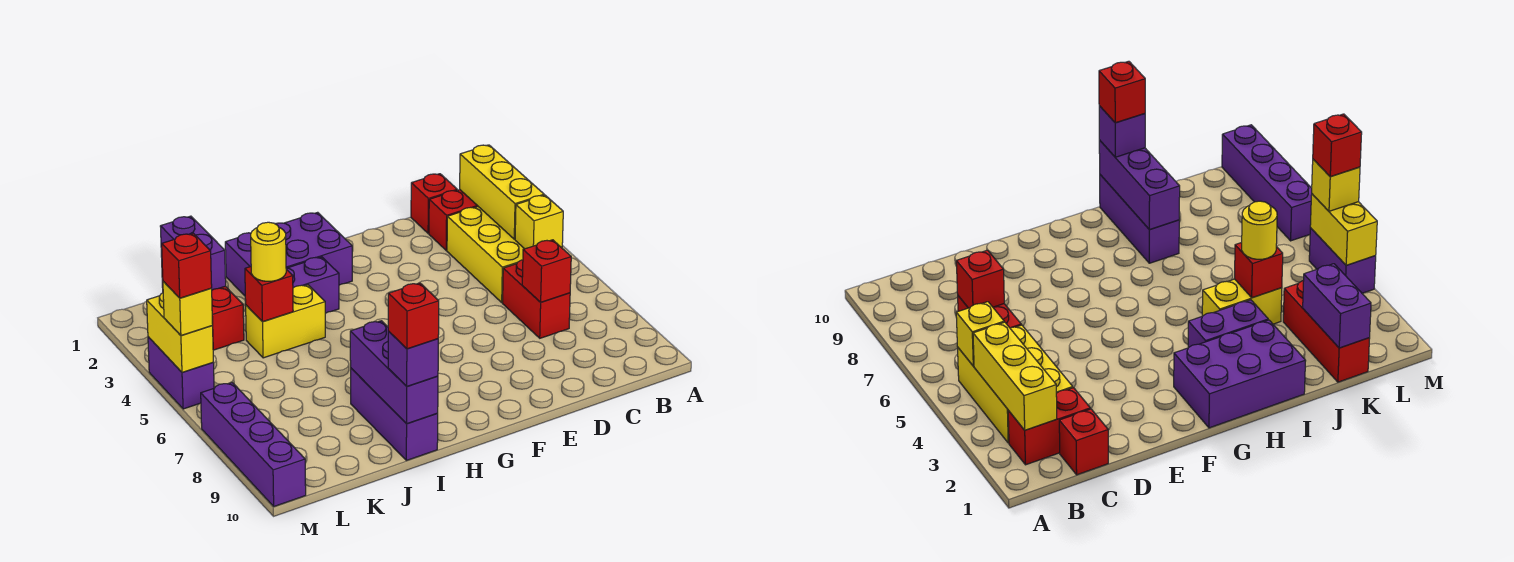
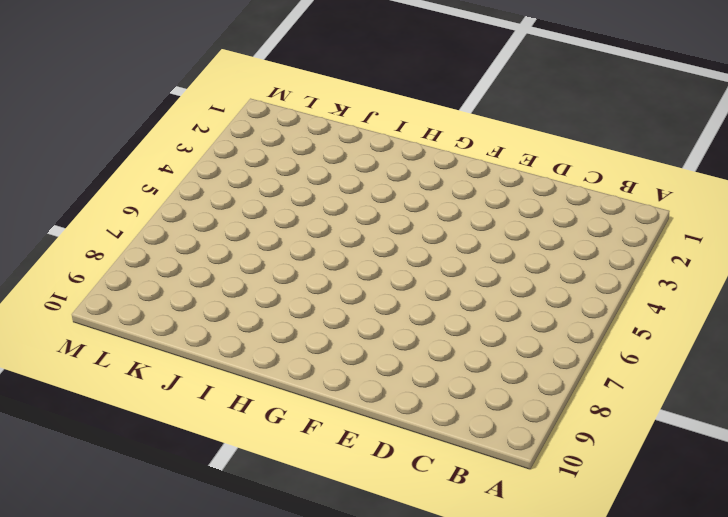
none -> red brick B2:C2 level 1
none -> yellow brick B3:C5 level 1
none -> red brick C1 level 1

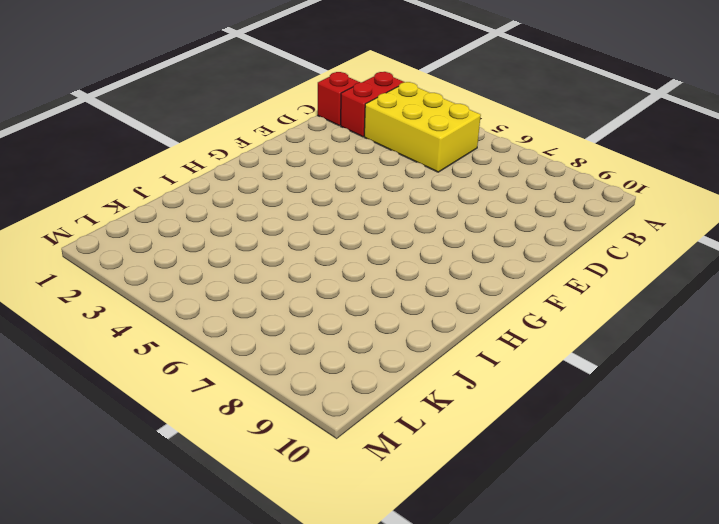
none -> red brick C6:C7 level 1
none -> purple brick G1:I2 level 1
none -> purple brick H3:I3 level 1

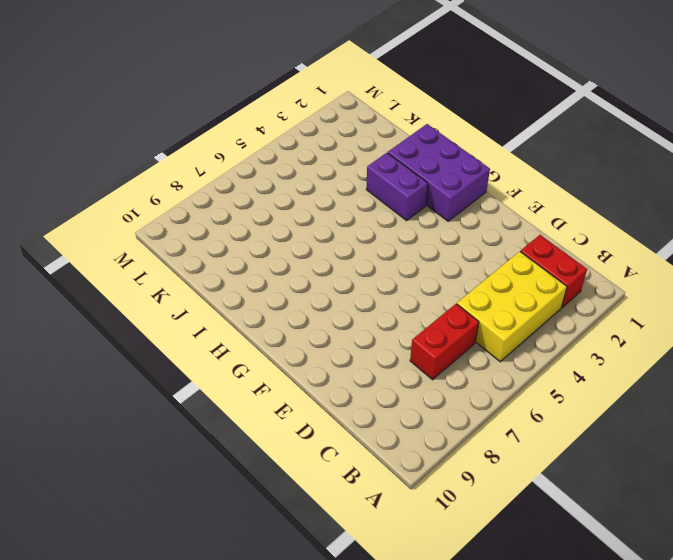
none -> red brick C1 level 1
none -> yellow brick I4:J4 level 1
none -> purple brick I8:I10 level 1

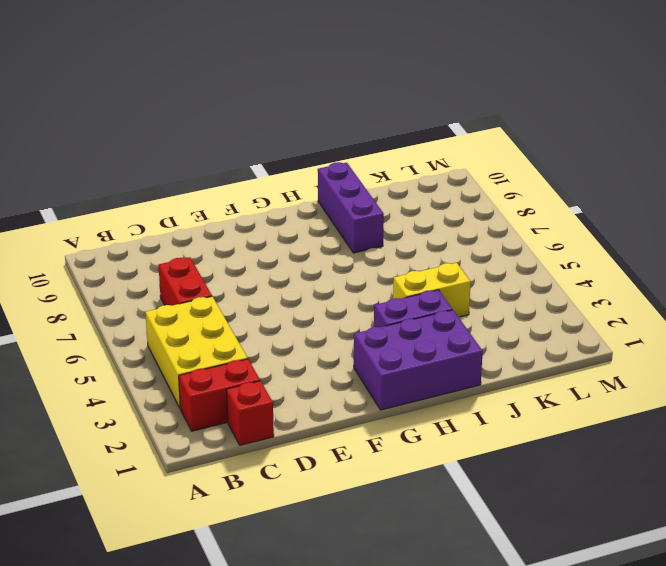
none -> red brick K1:K3 level 1
none -> purple brick M4:M5 level 1
none -> purple brick M7:M10 level 1

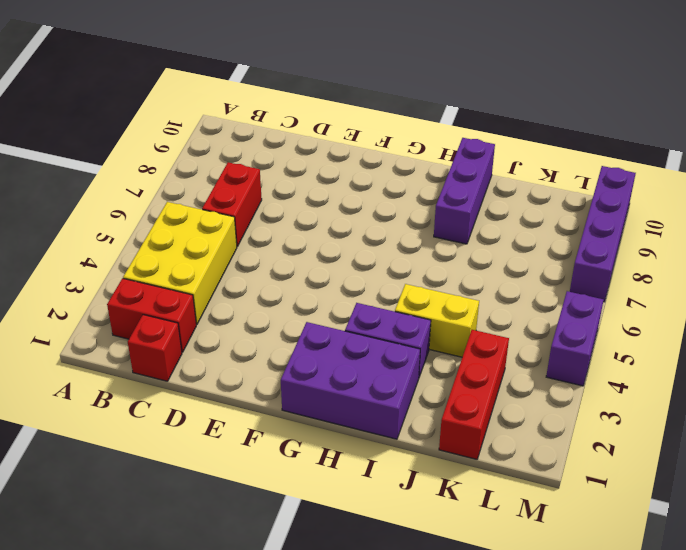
none -> yellow brick B2:B4 level 2
none -> yellow brick B5 level 2
none -> red brick C7 level 2

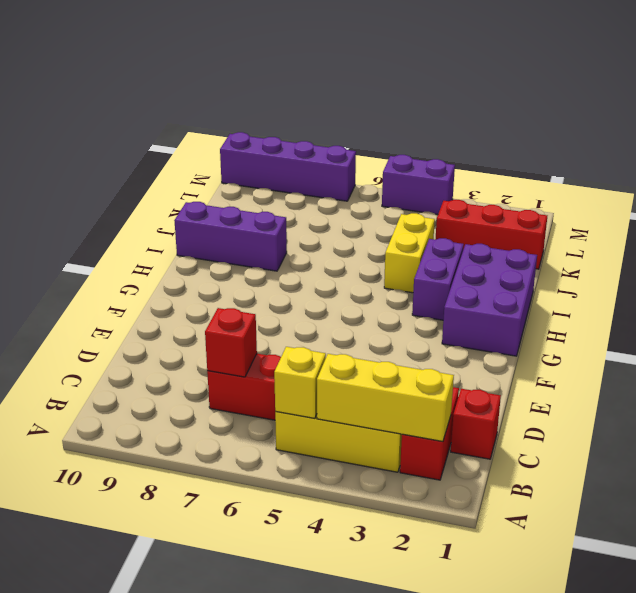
none -> purple brick I8:I10 level 2
none -> red brick J4 level 2
none -> purple brick K1:K2 level 2

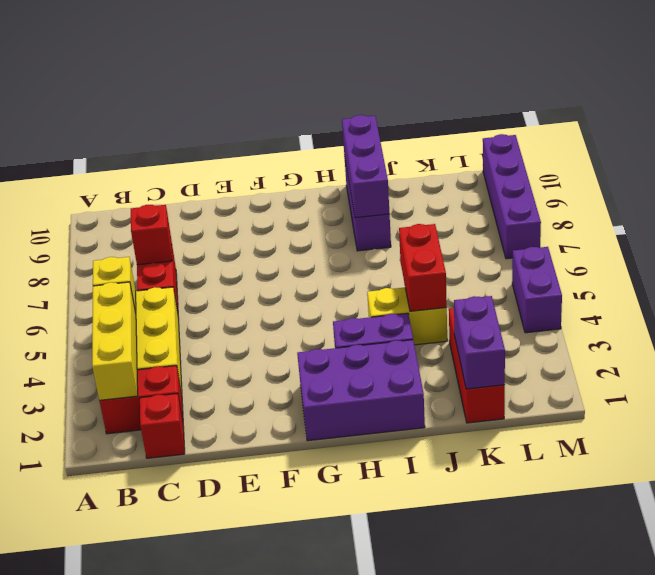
red brick J4:J5 level 2 -> red brick J4 level 2
none -> yellow brick M4:M5 level 2
none -> purple brick I10 level 3
none -> yellow round brick J4 level 3

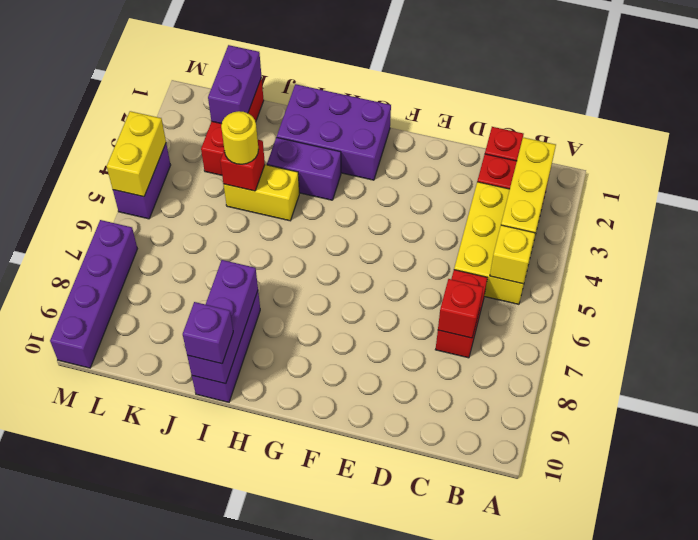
none -> yellow brick M5 level 3
none -> red brick I10 level 4
none -> red brick M5 level 4

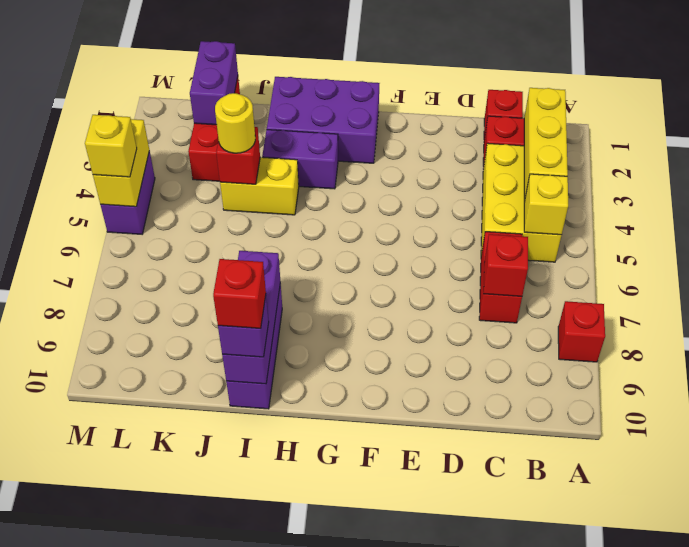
red brick A8 level 1 -> red brick M5 level 4
none -> purple brick M7:M10 level 1

